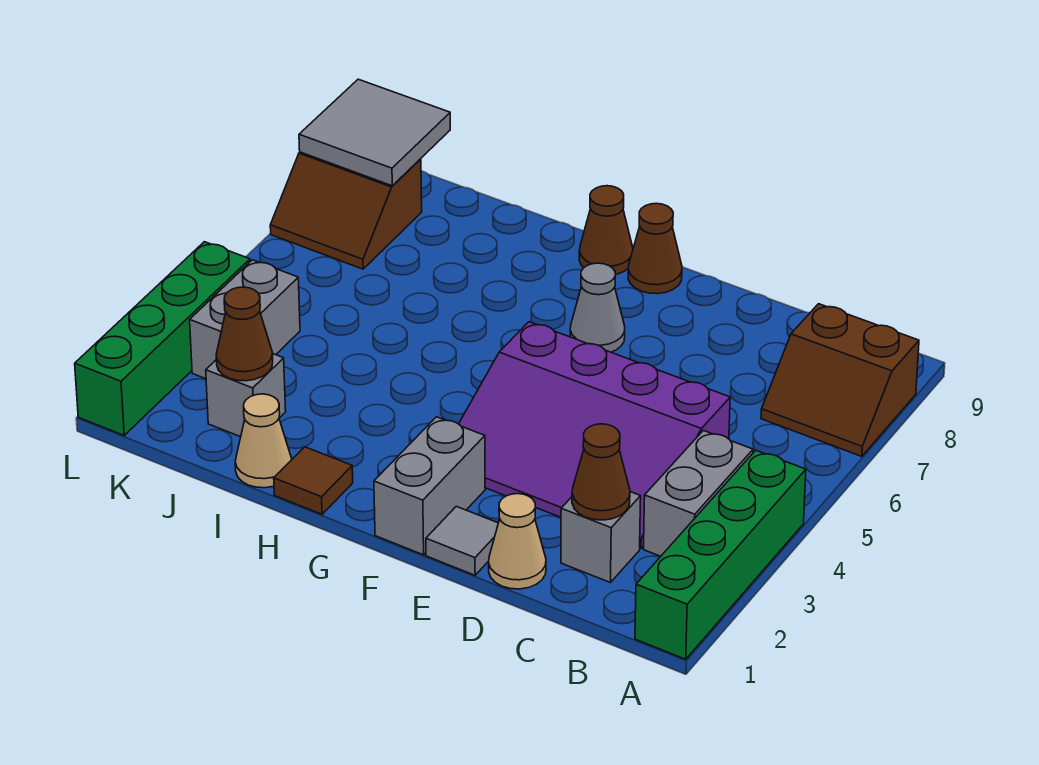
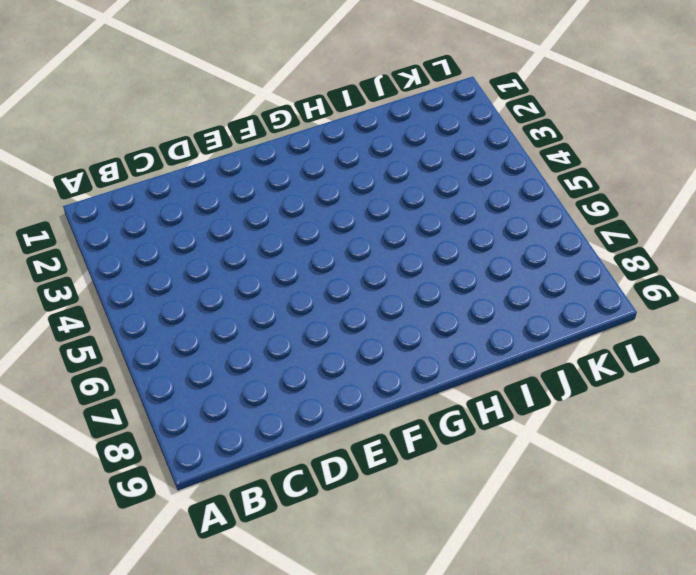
none -> green brick A1:A4 level 1
none -> brown slope A7:B8 level 1 top 8
none -> grey brick B3:B4 level 1

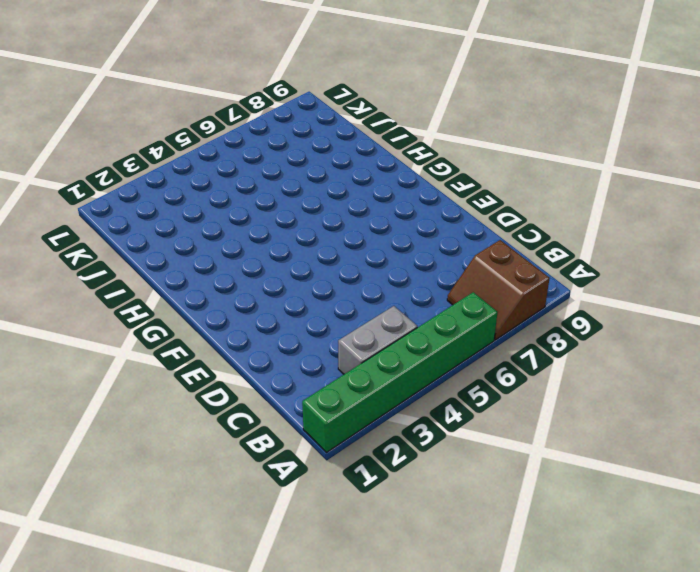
green brick A1:A6 level 1 -> green brick A1:A4 level 1
none -> grey brick C2 level 1
none -> purple slope C3:F5 level 1 top 5
none -> tan cone D1 level 1

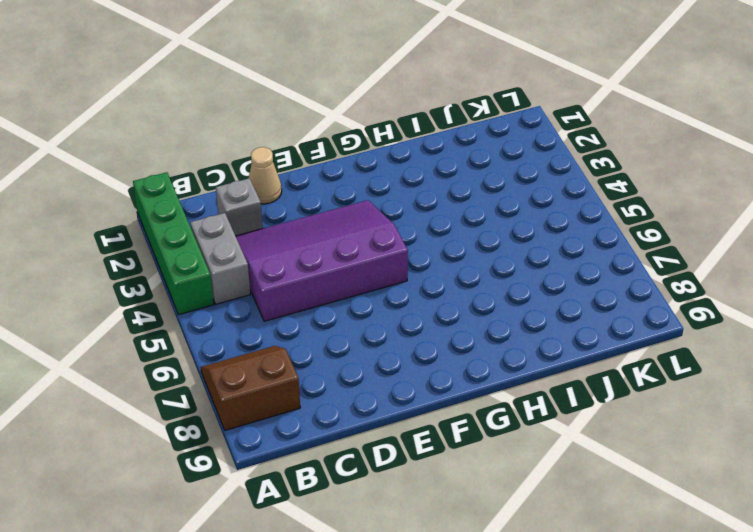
none -> grey tile E1 level 1
none -> grey brick F1:F2 level 1
none -> grey cone F7 level 1

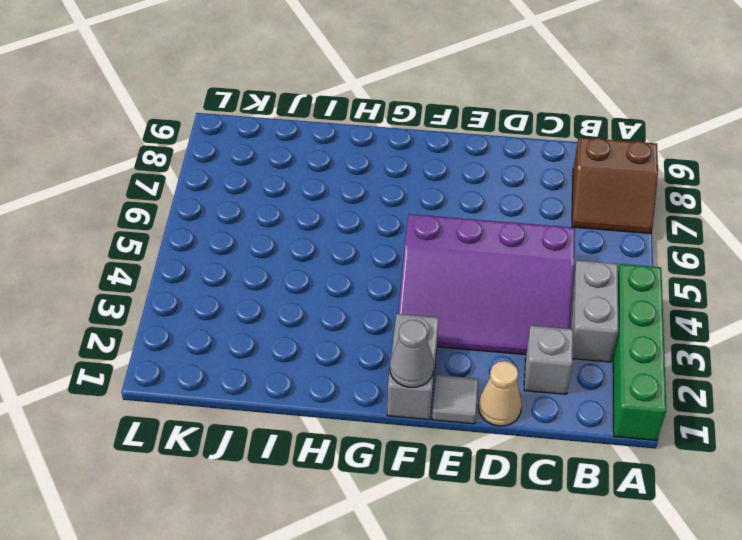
grey cone F1 level 2 -> grey cone F7 level 1
none -> brown cone F9 level 1
none -> brown cone G9 level 1
none -> brown tile H1 level 1

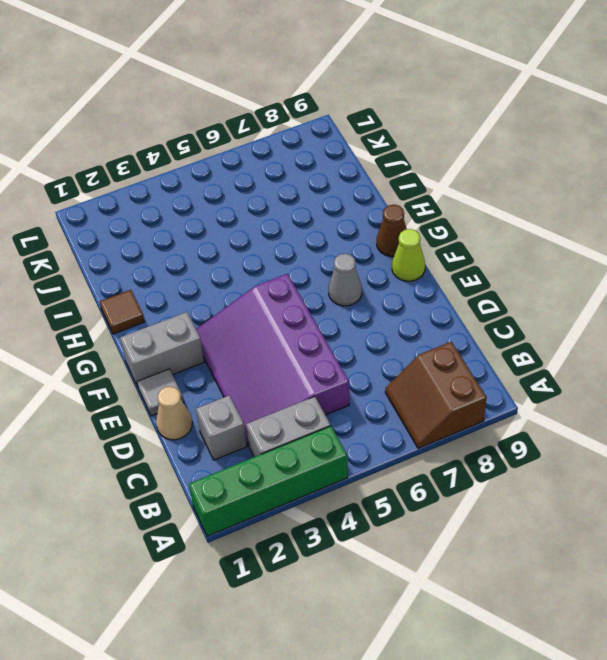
lime cone F9 level 1 -> brown cone F9 level 1
none -> tan cone I1 level 1
none -> grey brick J2 level 1
none -> grey brick K3:K4 level 1

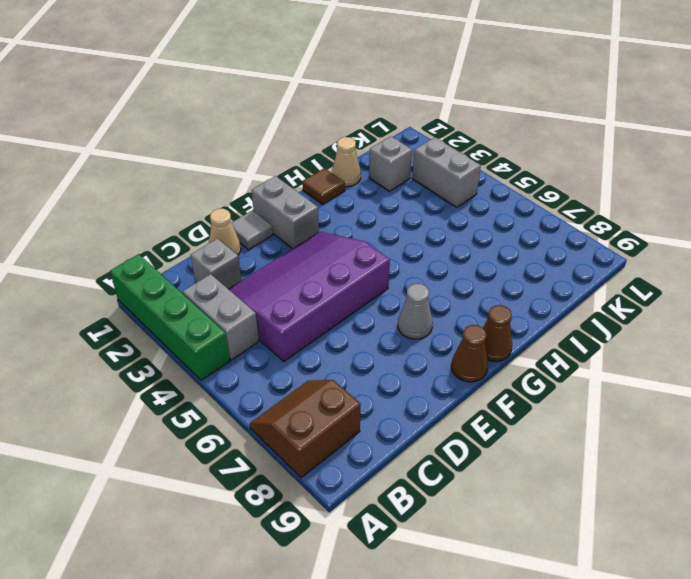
none -> brown slope K7:L8 level 1 top 8
none -> green brick L1:L4 level 1
none -> brown cone C2 level 2

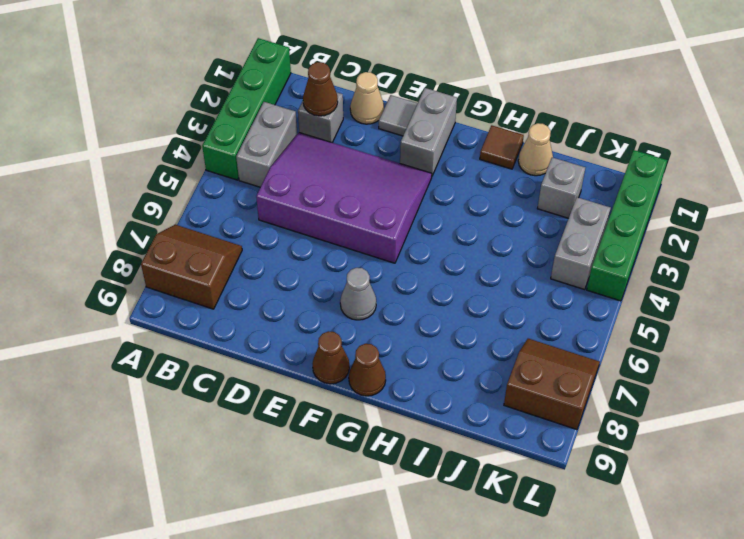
none -> brown cone J2 level 2
none -> grey tile K8:L9 level 2

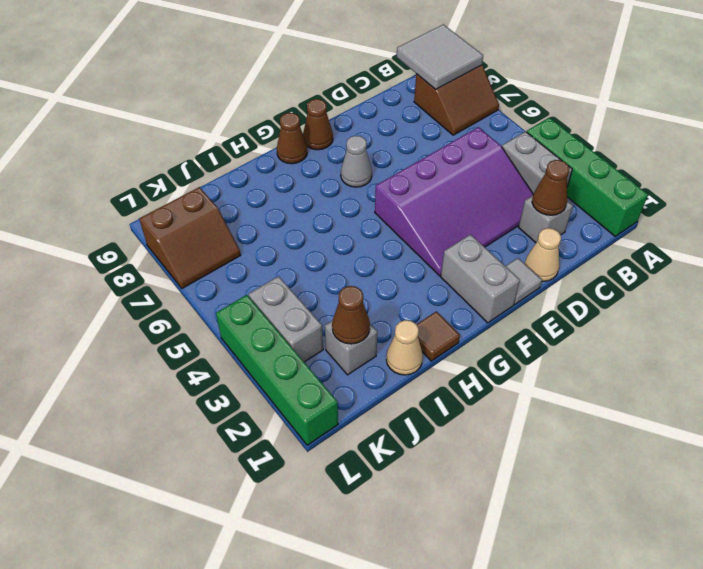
grey tile A8:B9 level 2 -> grey tile K8:L9 level 2

